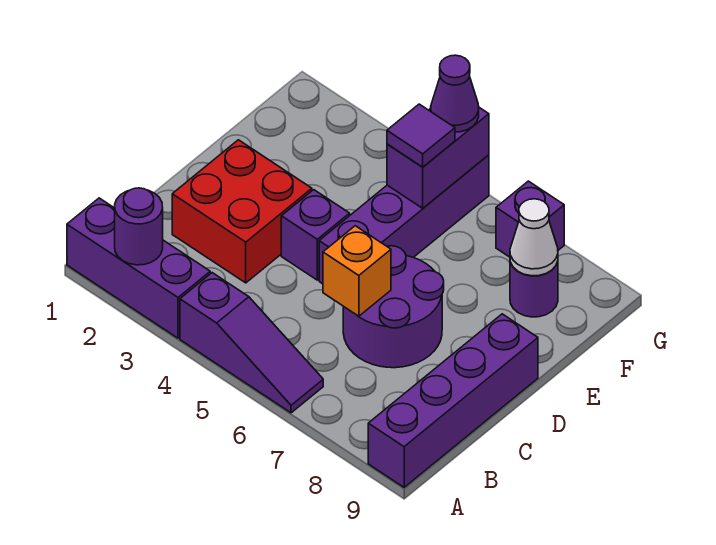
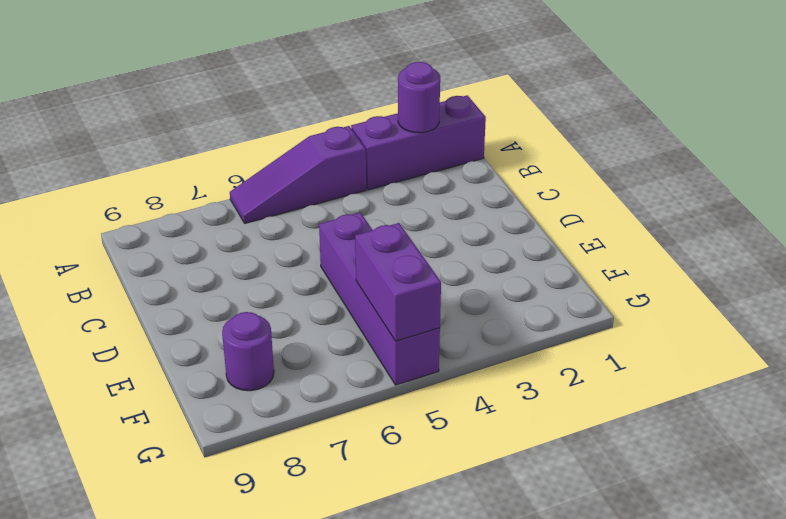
none -> purple brick A9:D9 level 1
none -> red brick C2:D3 level 1
none -> purple round brick C6:D7 level 1

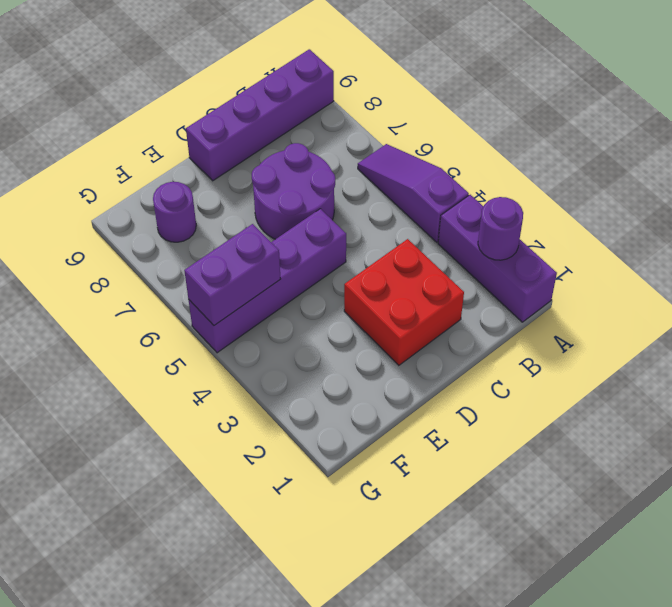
none -> purple brick D4 level 1
none -> purple brick G7 level 1
none -> orange brick C6 level 2

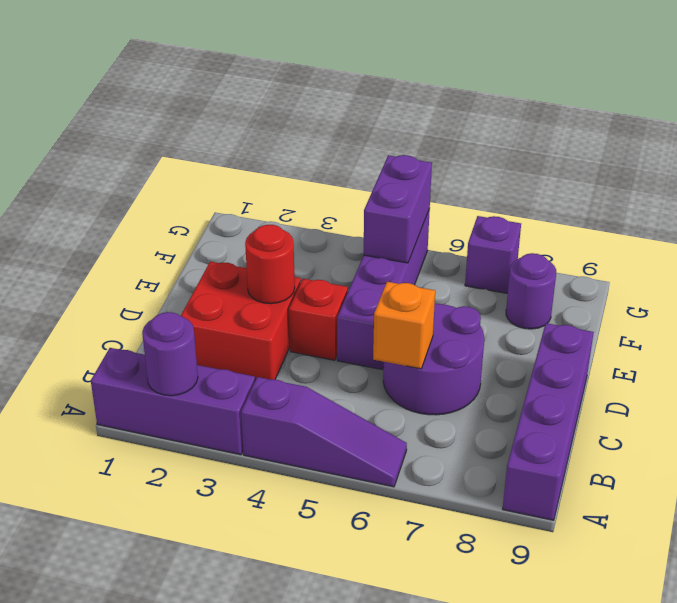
red round brick D3 level 2 -> none
red brick D4 level 1 -> purple brick D4 level 1
none -> white cone F8 level 2
none -> purple tile F5 level 3
none -> purple cone G5 level 3

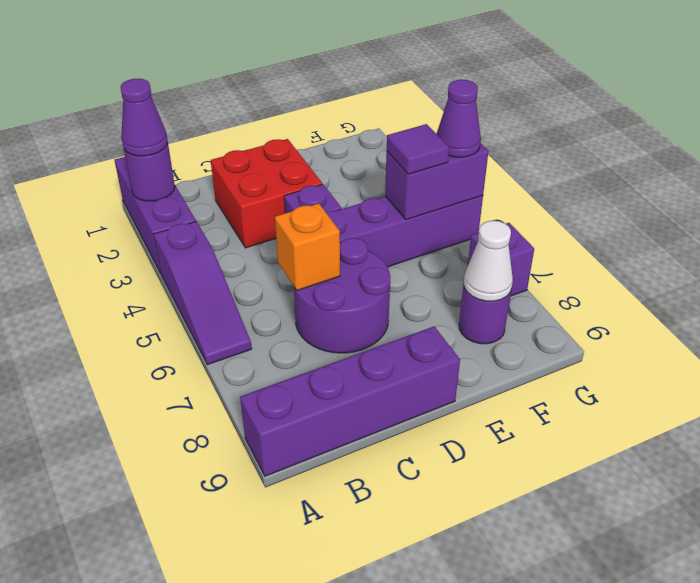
purple cone A2 level 3 -> none

